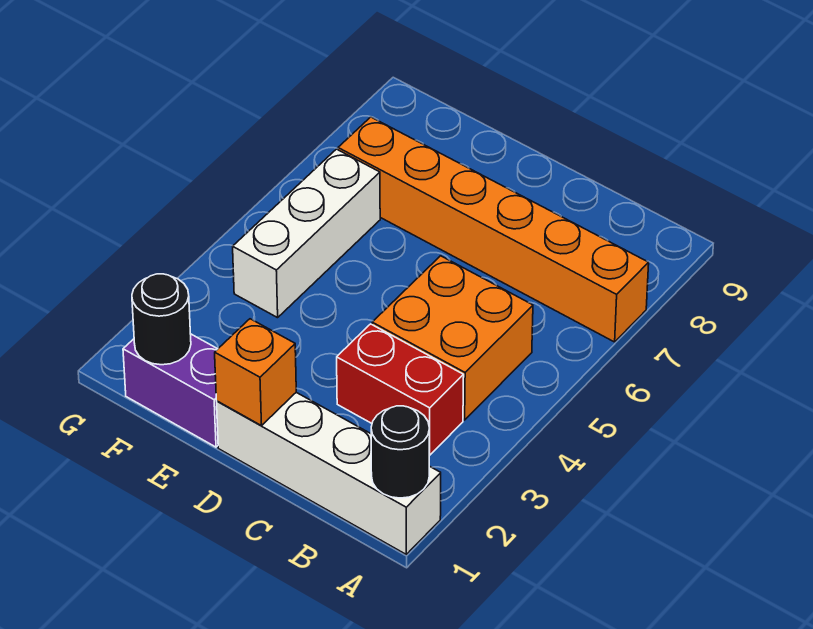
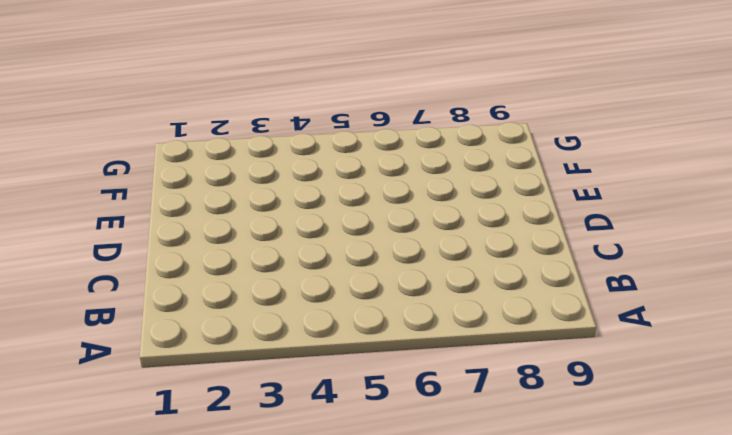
none -> white brick A1:D1 level 1
none -> orange brick A7:F7 level 1

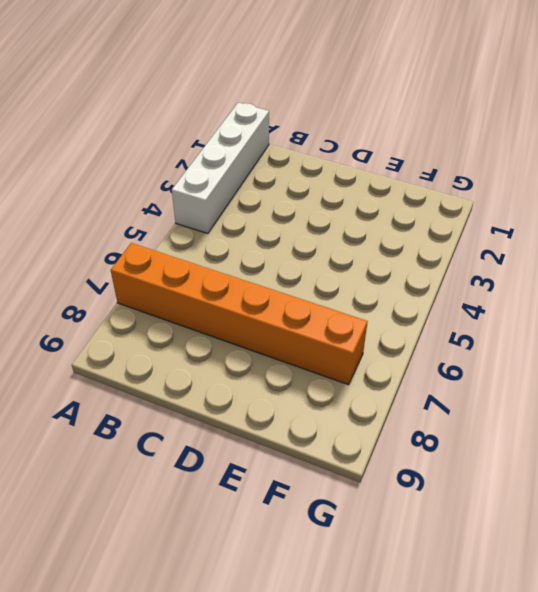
white brick A1:A4 level 1 -> white brick A1:D1 level 1
none -> red brick B3:C3 level 1
none -> orange brick B4:C5 level 1

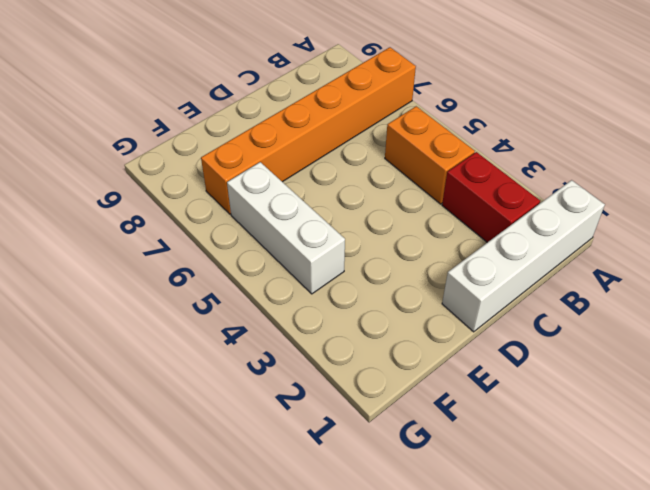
red brick B2:B3 level 1 -> red brick B3:C3 level 1
orange brick B4:B5 level 1 -> orange brick B4:C5 level 1
none -> purple brick E1:F1 level 1
none -> black round brick A1 level 2

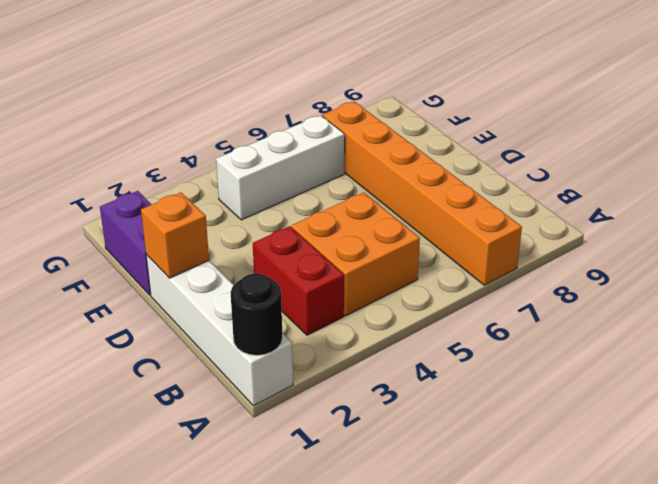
none -> black round brick F1 level 2

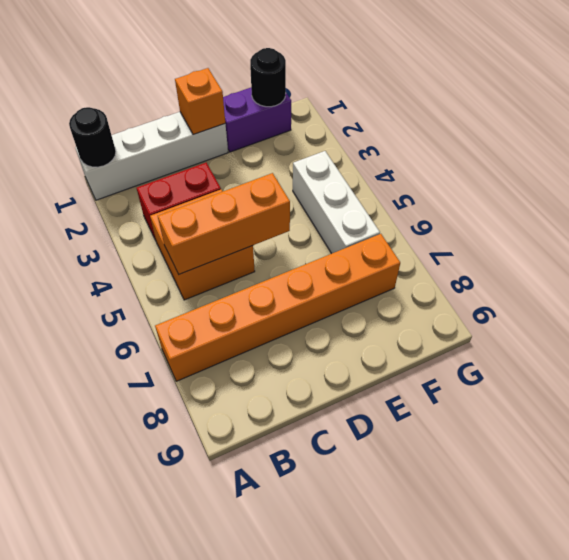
orange brick B5:D5 level 2 -> none

